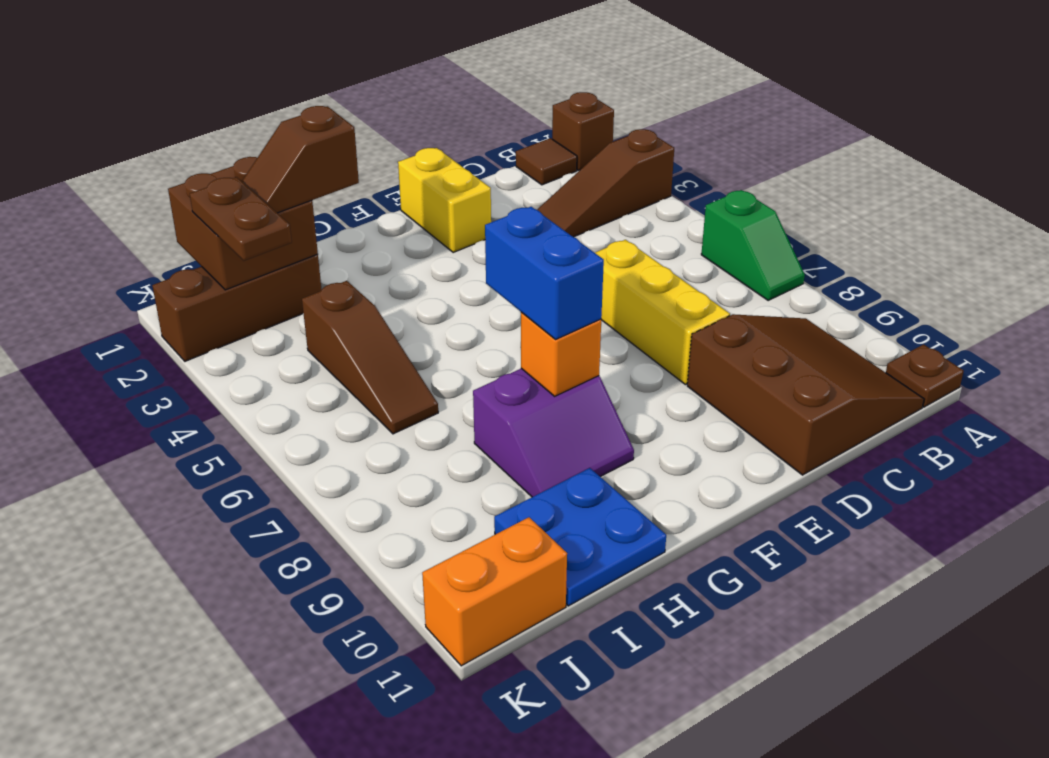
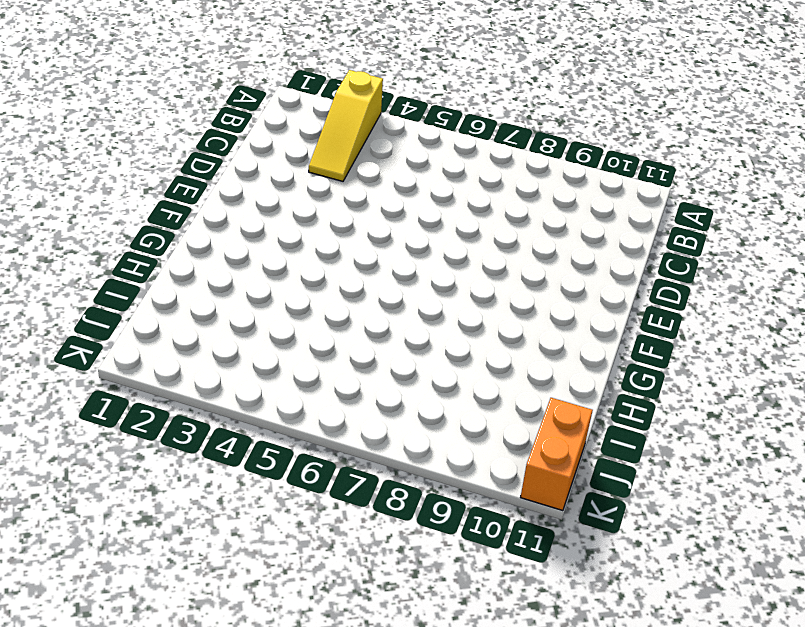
yellow slope A3:C3 level 1 top A -> brown slope A3:C3 level 1 top A
none -> brown brick A1 level 1
none -> green slope A6:A7 level 1 top 6
none -> brown plate A11 level 1

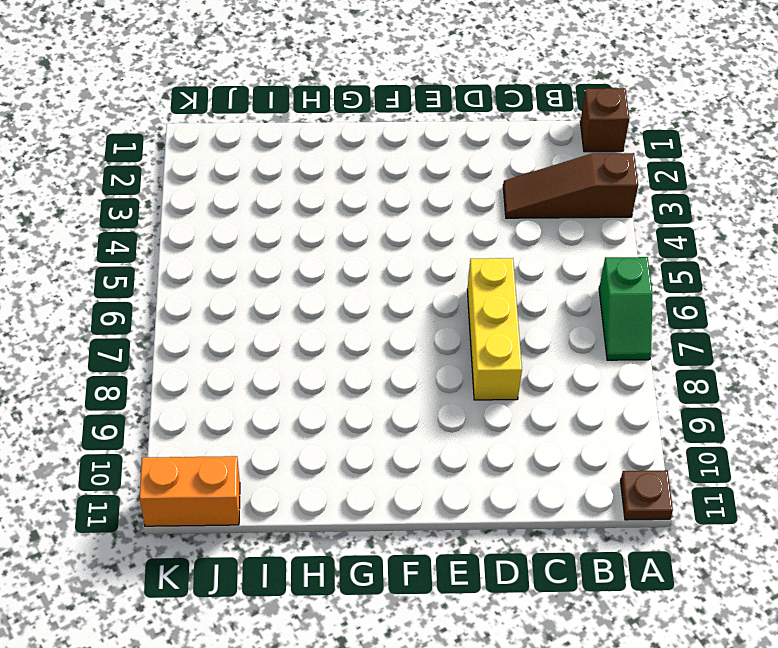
none -> brown tile B1 level 1
none -> brown slope B9:D11 level 1 top D
none -> yellow brick E1:E2 level 1

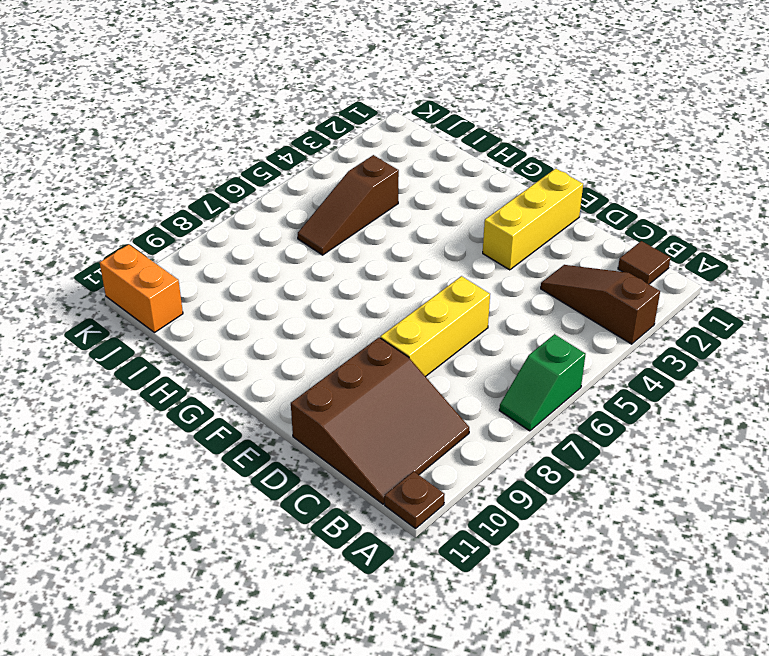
yellow brick E1:E3 level 1 -> yellow brick E1:E2 level 1
none -> brown brick A1 level 1
none -> purple slope G8:H9 level 1 top 8
none -> blue plate H10:I11 level 1

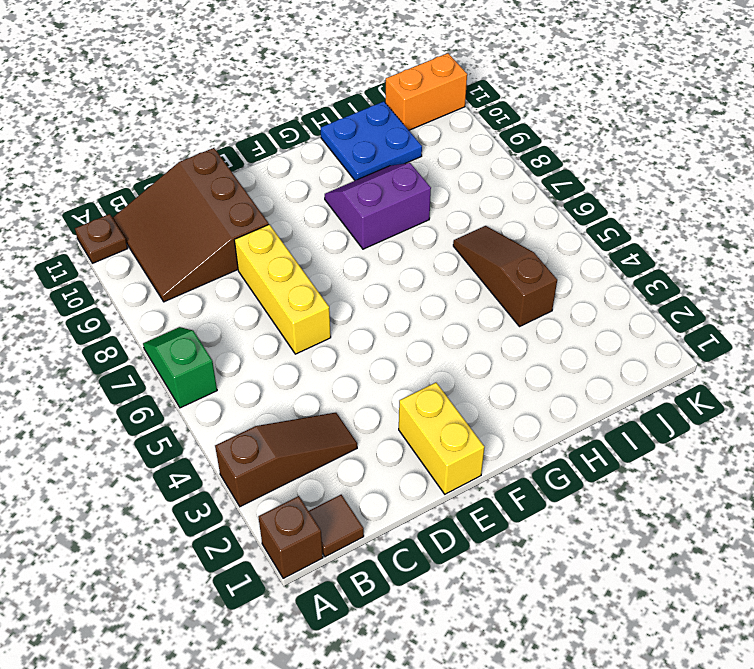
none -> brown brick I2:K2 level 1
none -> orange brick G8 level 2
none -> brown brick I1:J2 level 2

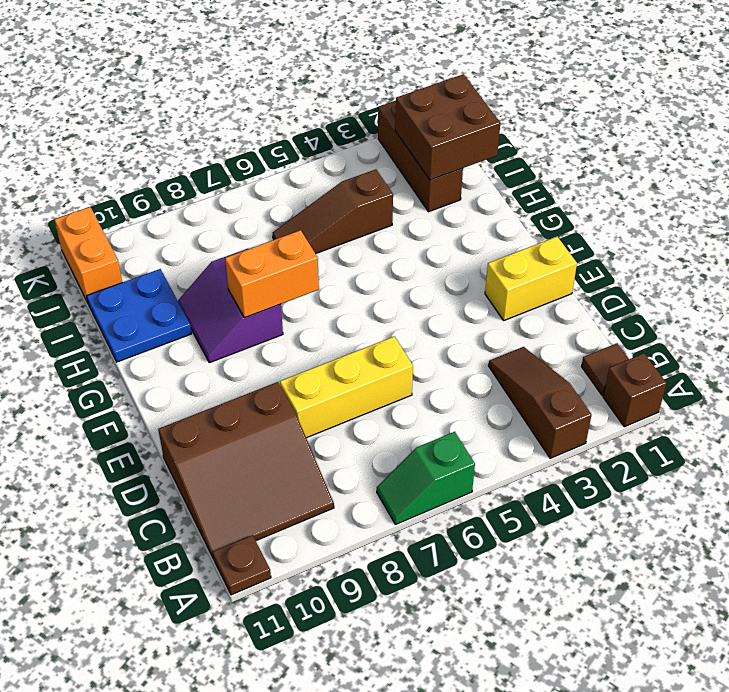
orange brick G7:G8 level 2 -> orange brick G8 level 2
none -> blue brick G7:G8 level 3
none -> brown slope H2:I2 level 3 top H
none -> brown plate J2:J3 level 3

